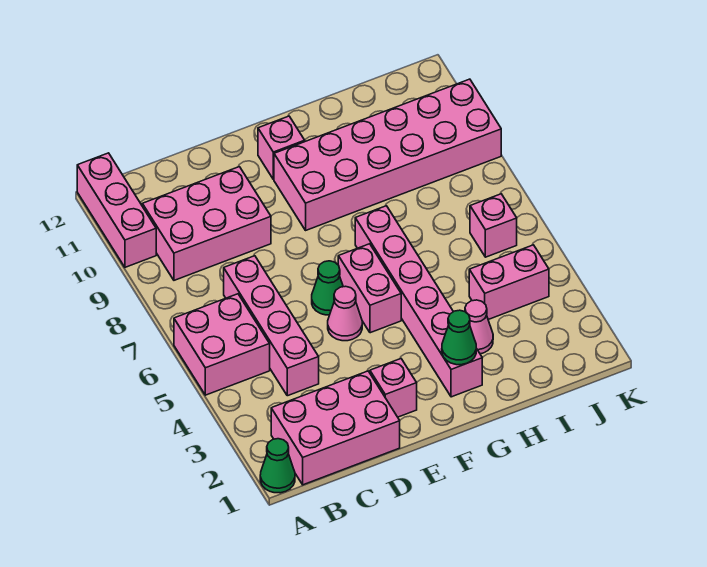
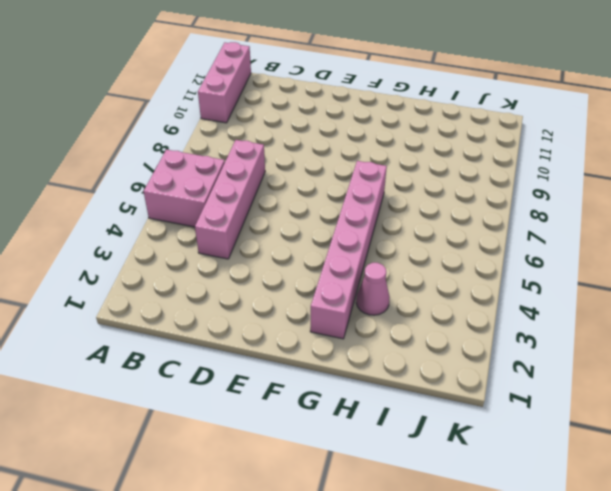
none -> green cone A1 level 1
none -> pink brick B1:D2 level 1
none -> pink brick B9:D10 level 1

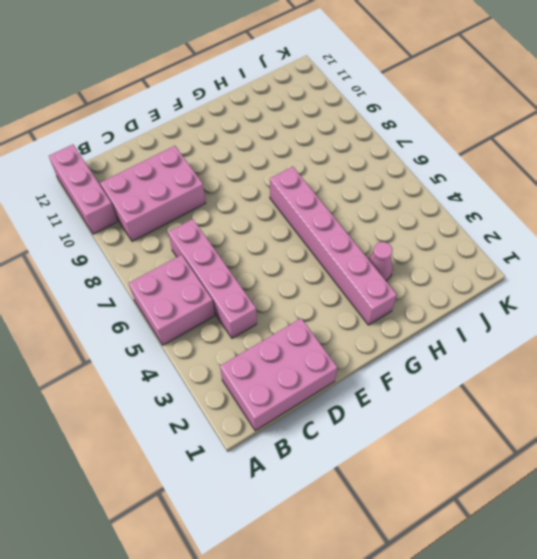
none -> green cone A1 level 1
none -> pink brick E2 level 1
none -> pink cone E5 level 1

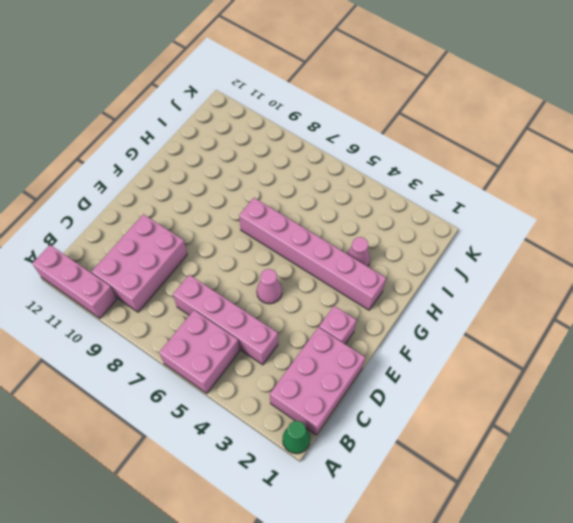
none -> green cone E6 level 1
none -> pink brick F5:F6 level 1
none -> pink brick F9:K10 level 1

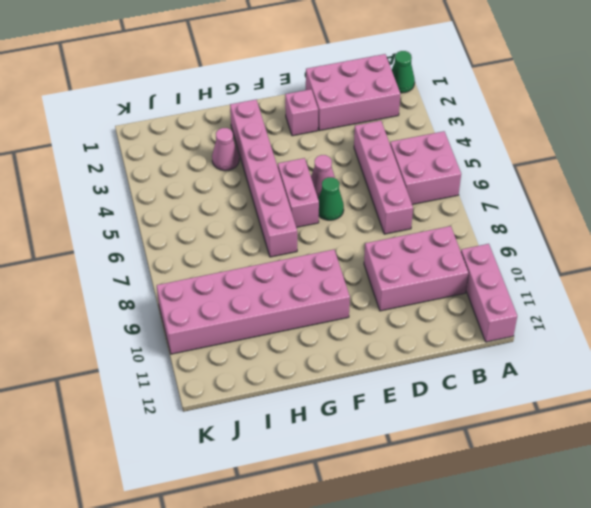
none -> pink brick F11 level 1
none -> pink brick I4:J4 level 1
none -> pink brick J6 level 1

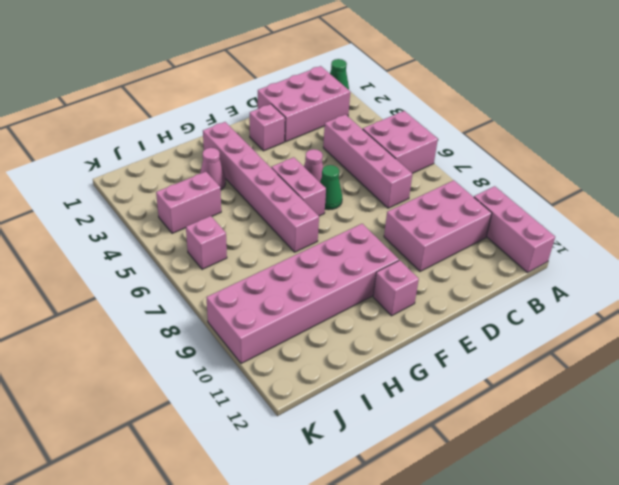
none -> green cone G2 level 2

